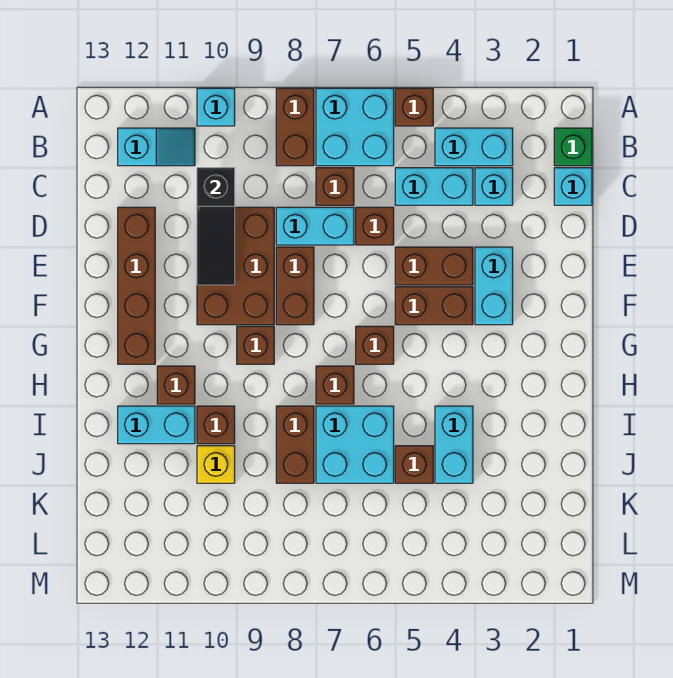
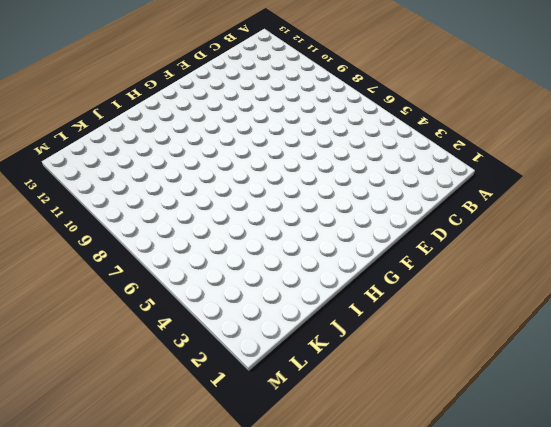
none -> brown brick A5 level 1
none -> cyan brick A6:B7 level 1
none -> brown brick A8:B8 level 1
none -> cyan brick A10 level 1

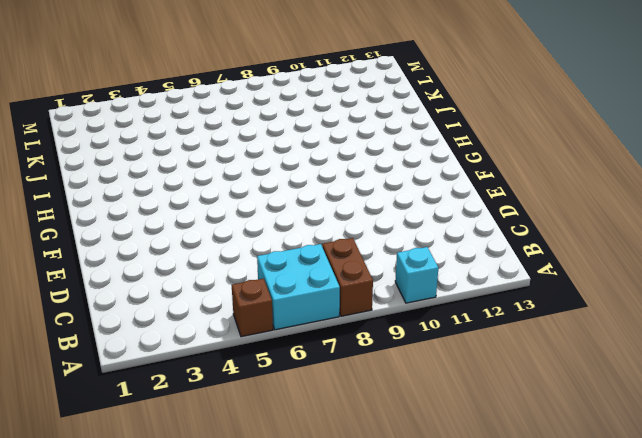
none -> green brick B1 level 1
none -> cyan brick B3:B4 level 1
none -> cyan slope B11:B12 level 1 top 12
none -> cyan brick C1 level 1

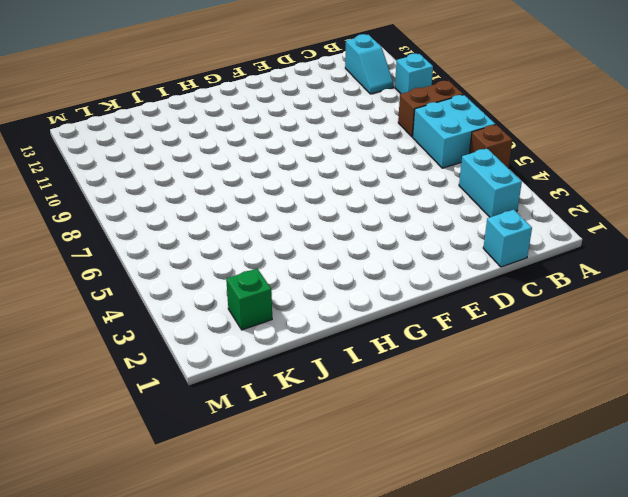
green brick K2 level 1 -> green brick B1 level 1
none -> cyan brick C3 level 1
none -> cyan brick C4:C5 level 1
none -> brown brick C7 level 1
none -> brown brick D6 level 1

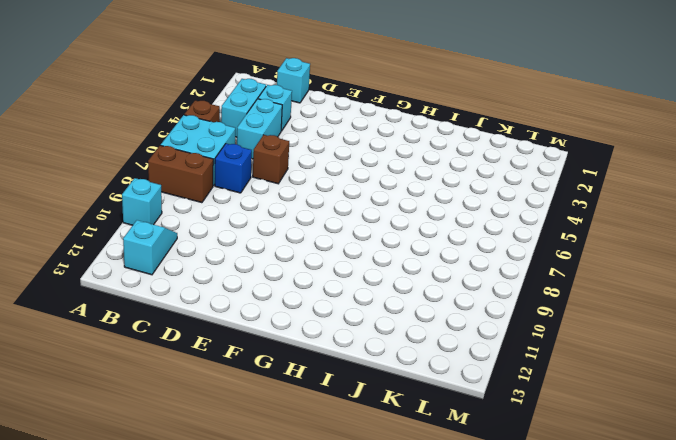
blue brick C7 level 1 -> brown brick C7 level 1
none -> green brick B1 level 1
none -> cyan brick D7:D8 level 1
none -> brown brick D9:F10 level 1
none -> brown brick D12:G12 level 1

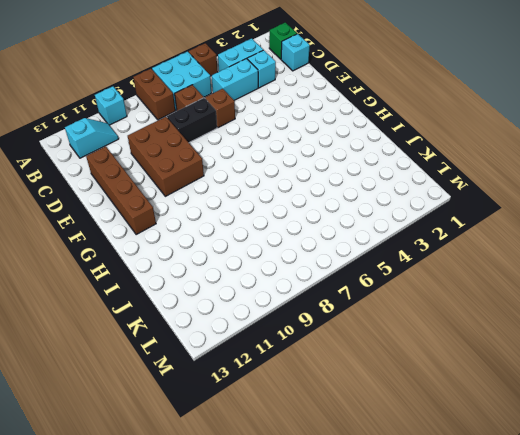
black brick D7:D8 level 1 -> cyan brick D7:D8 level 1
none -> cyan brick E3:F3 level 1
none -> brown brick E4:E5 level 1
none -> brown brick E8:F8 level 1
none -> brown brick F4:F5 level 1

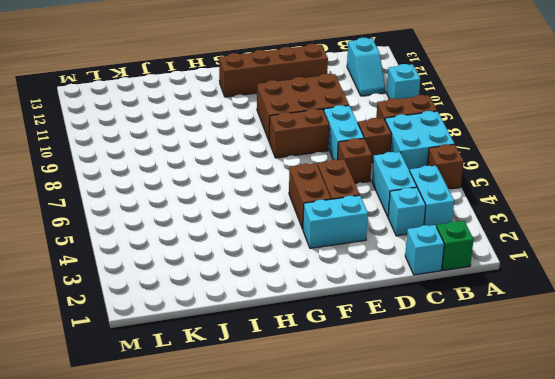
none -> brown brick G6 level 1
none -> brown brick G9 level 1
none -> brown brick H7 level 1
none -> brown brick H11 level 1

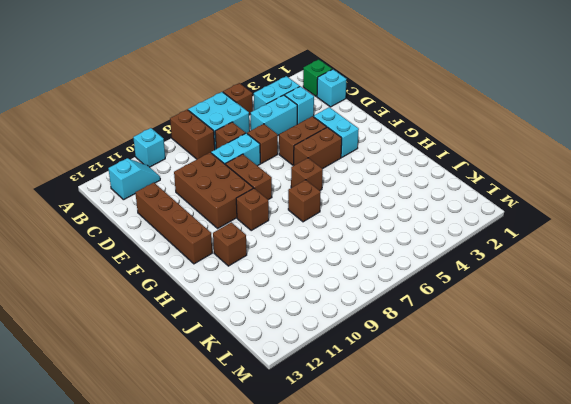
none -> cyan brick I4:J4 level 1
none -> cyan brick I6:J7 level 1
none -> brown brick I8:J8 level 1
none -> brown brick I10 level 1

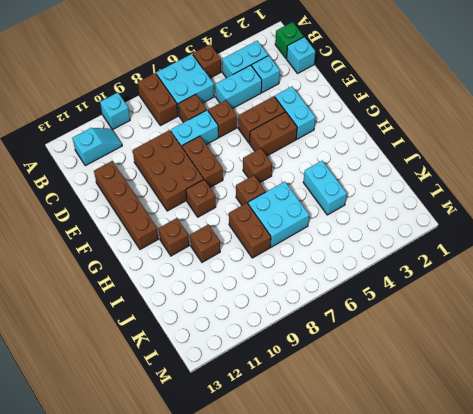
none -> cyan brick I11:I12 level 1
none -> brown brick J5 level 1
none -> yellow brick J10 level 1
none -> black slope C10:E10 level 2 top C

